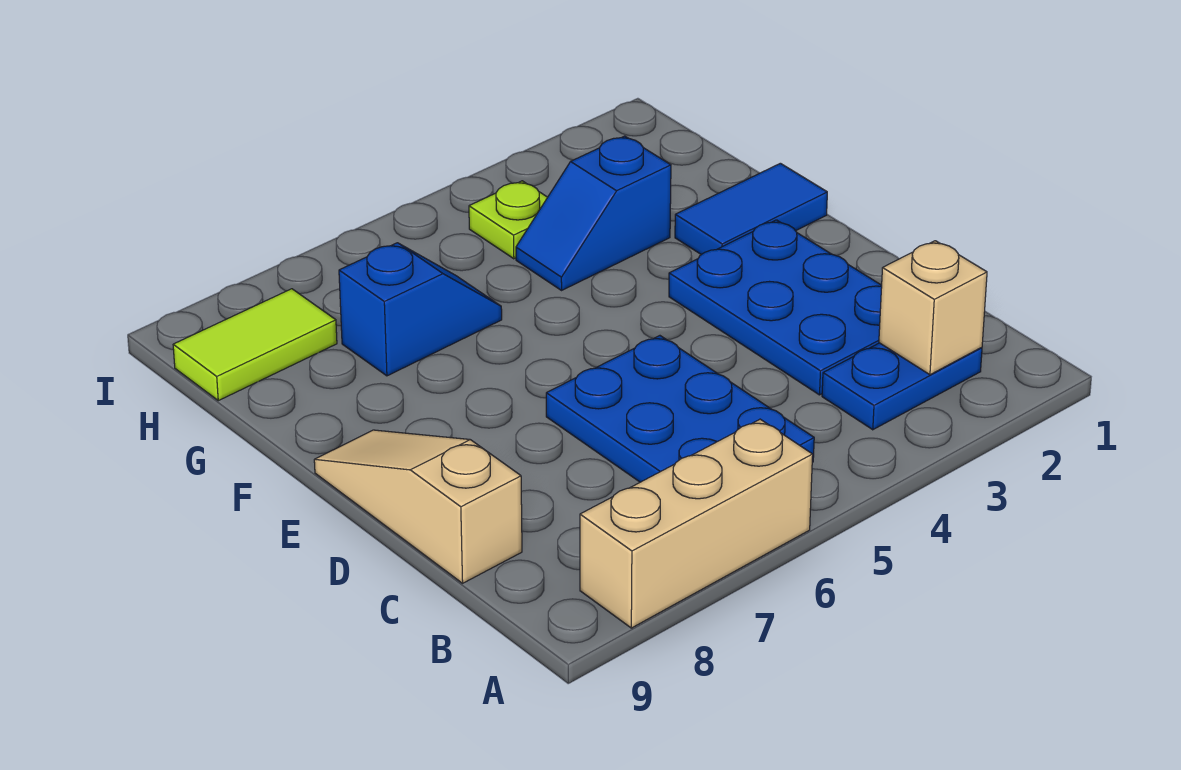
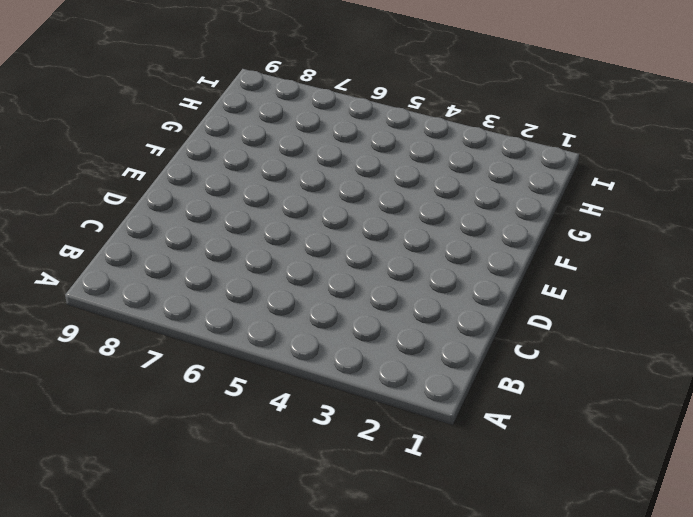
none -> tan brick A6:A8 level 1
none -> blue plate B2:B3 level 1

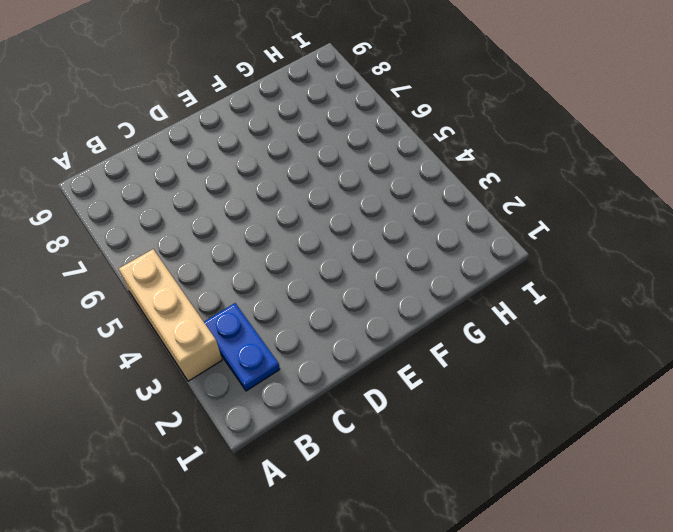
tan brick A3:A5 level 1 -> tan brick A6:A8 level 1
none -> blue plate B5:D6 level 1
none -> blue plate C2:E3 level 1

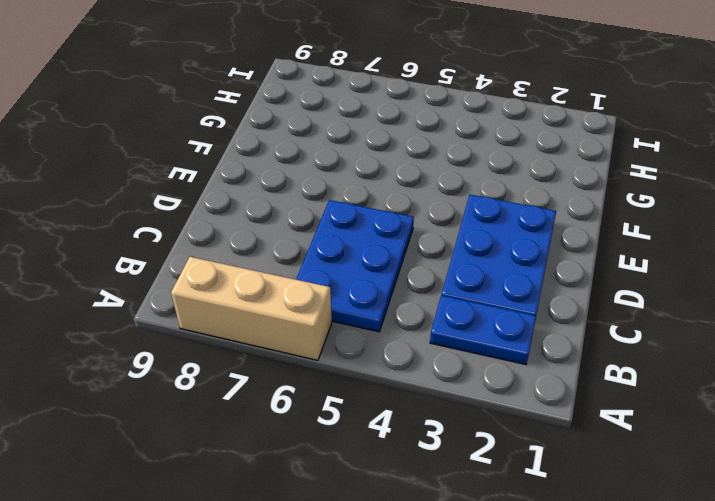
none -> tan slope C9:E9 level 1 top C
none -> blue tile F1:F2 level 1

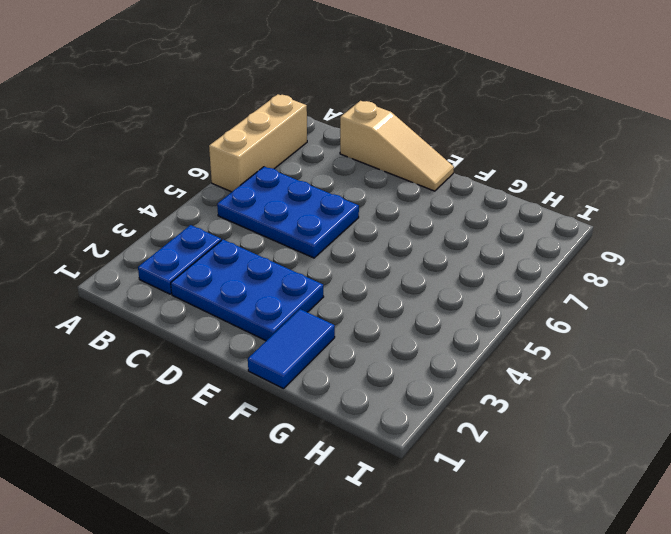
none -> blue slope G3:G4 level 1 top 3
none -> blue slope G6:G7 level 1 top 7

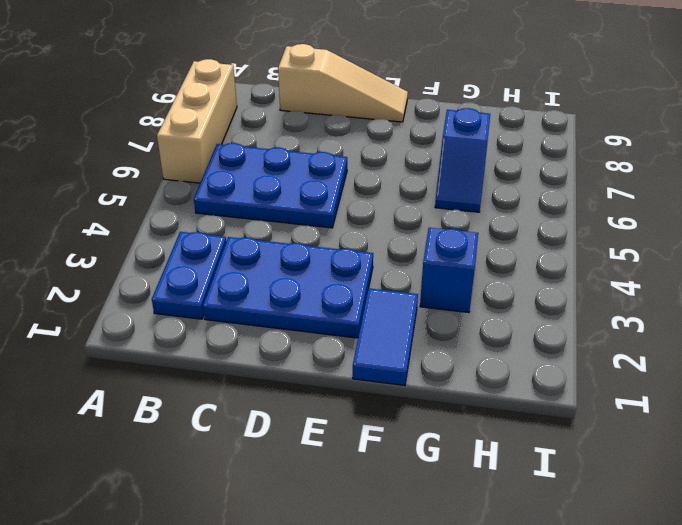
none -> lime plate H4 level 1
none -> lime tile H8:H9 level 1

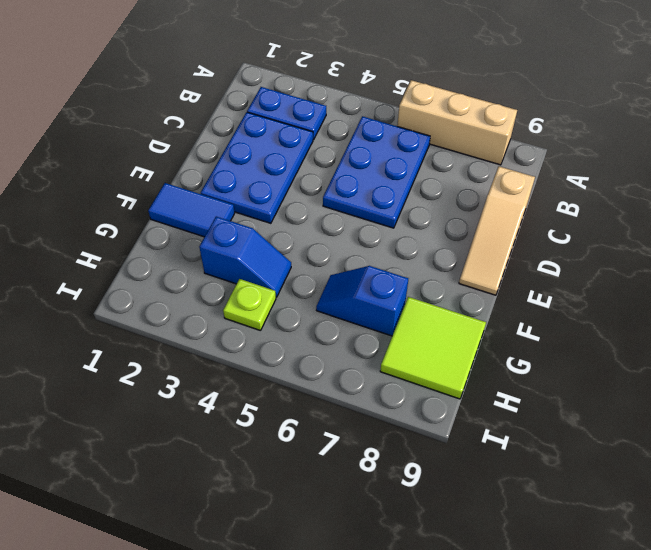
lime tile G8:H9 level 1 -> lime tile H8:H9 level 1
none -> tan brick B2 level 2

